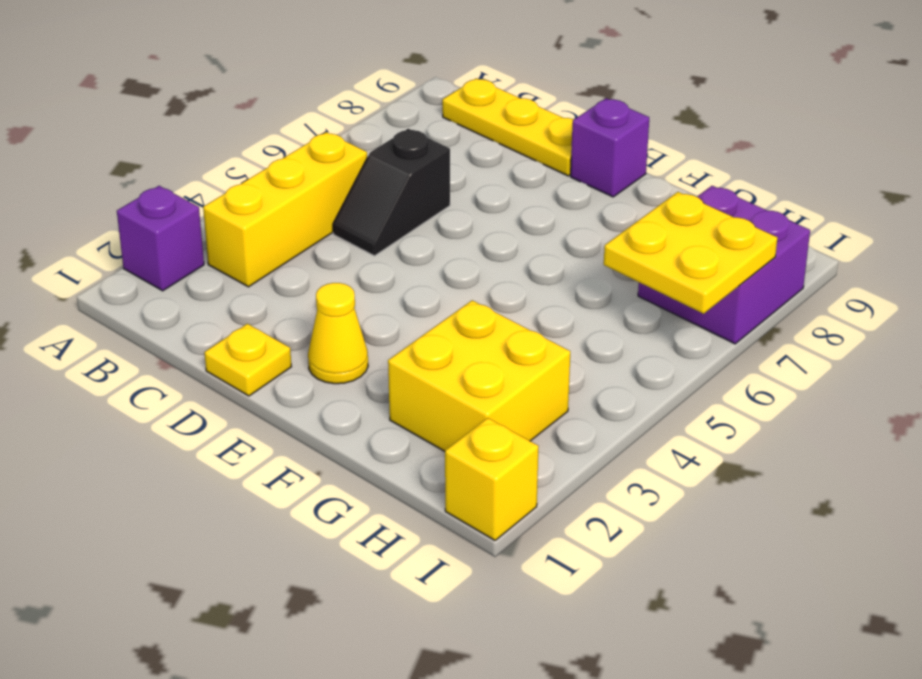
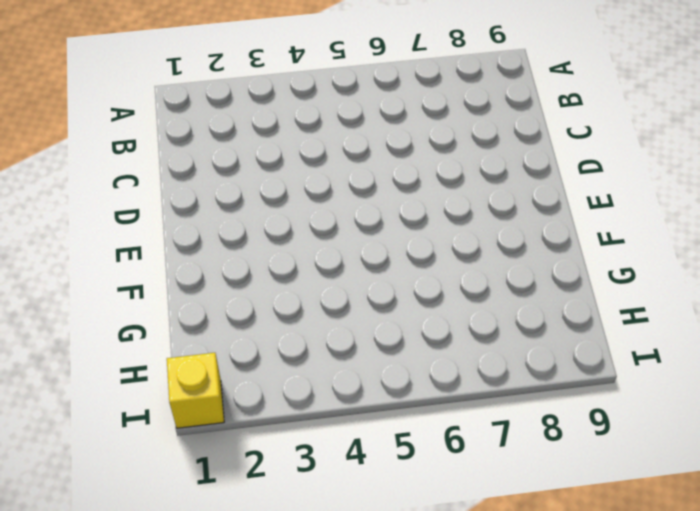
none -> purple brick A2 level 1
none -> yellow brick B3:B5 level 1

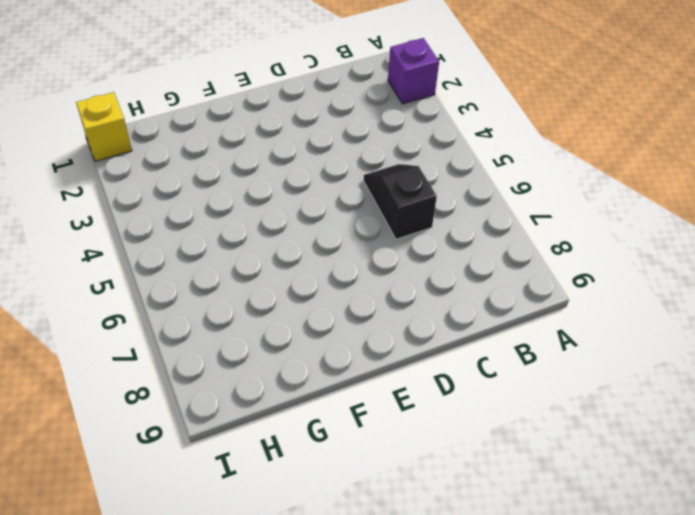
none -> yellow brick B3:B5 level 1
none -> yellow plate B9:D9 level 1

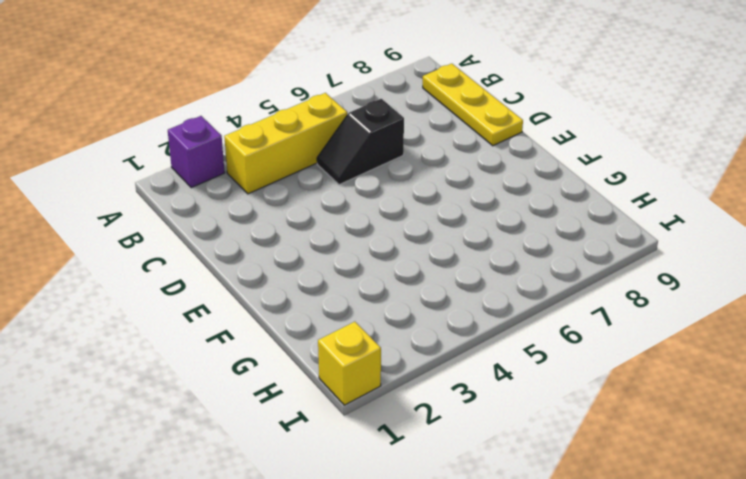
none -> yellow plate D1 level 1
none -> yellow cone E2 level 1

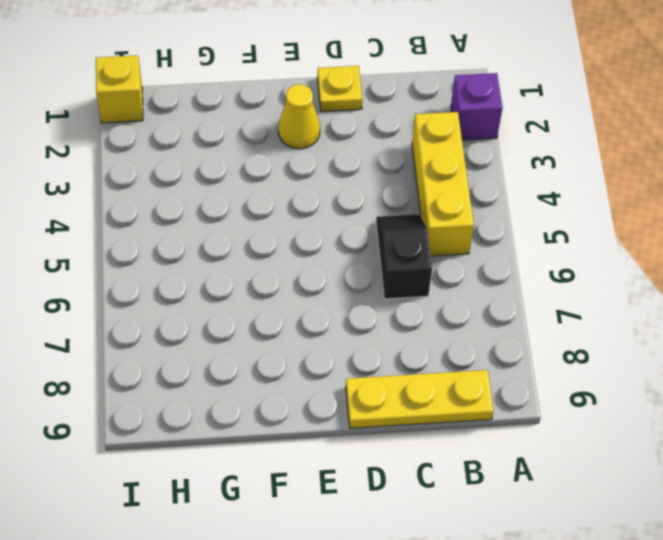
none -> purple brick E9 level 1
none -> yellow brick G2:H3 level 1

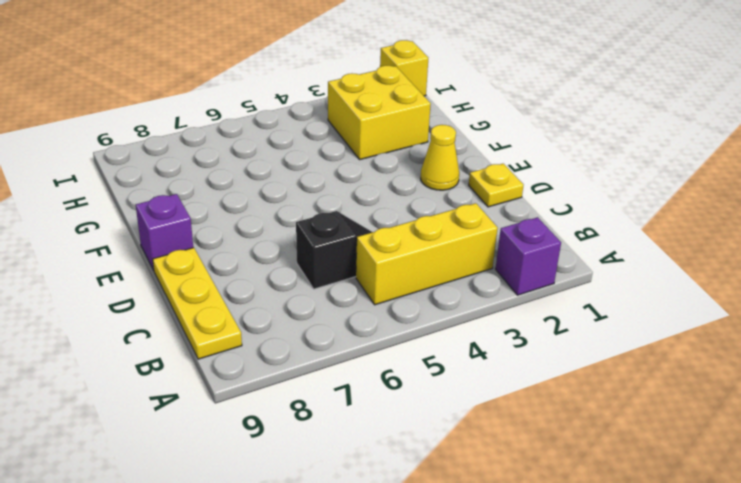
none -> purple brick H7:I8 level 1
none -> yellow plate H6:I7 level 2

